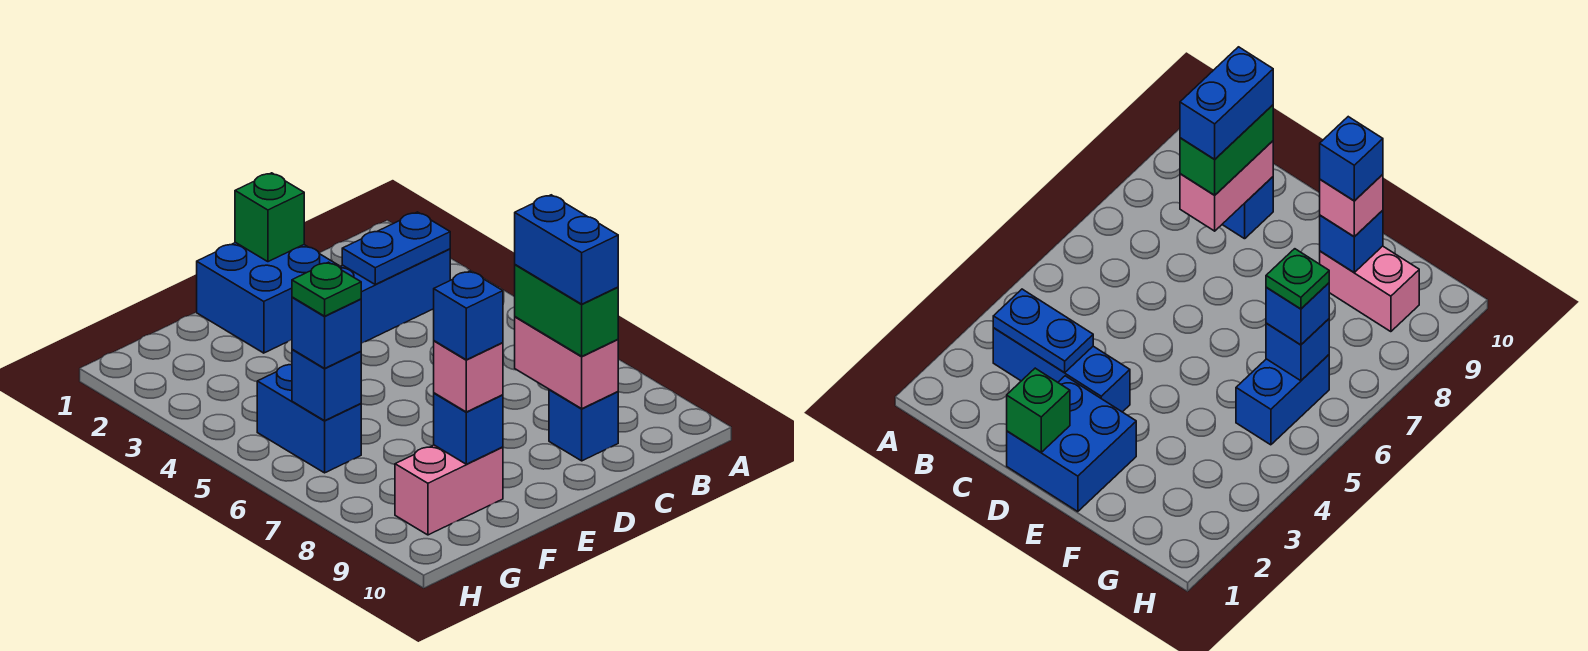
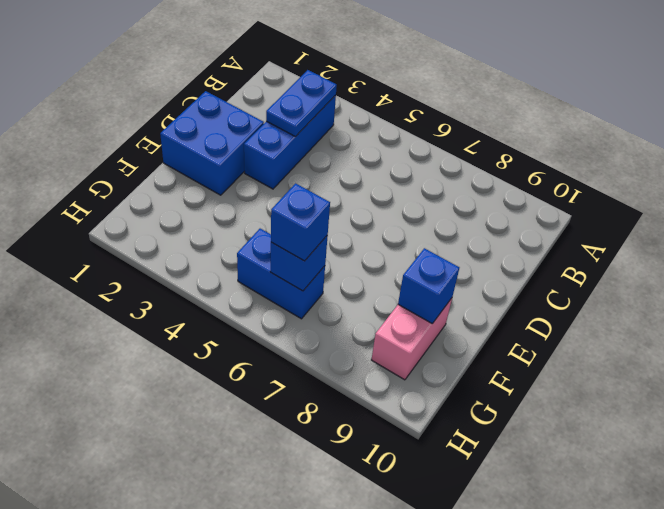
none -> blue brick C9 level 1
none -> pink brick C8:C9 level 2
none -> green brick D1 level 2

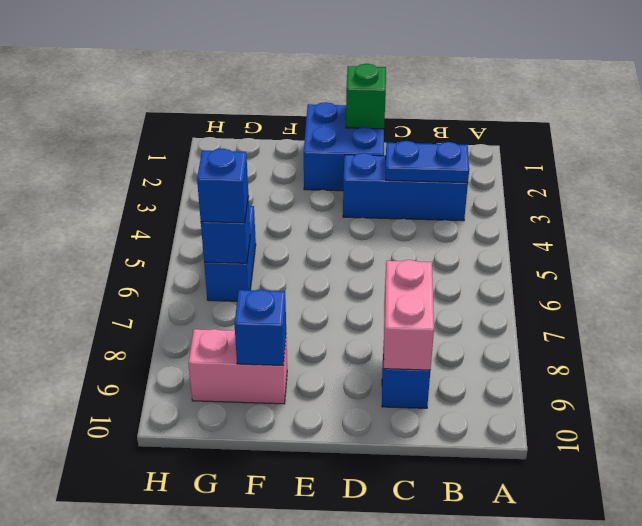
none -> green brick C8:C9 level 3
none -> pink brick F9 level 3
none -> blue brick C8:C9 level 4

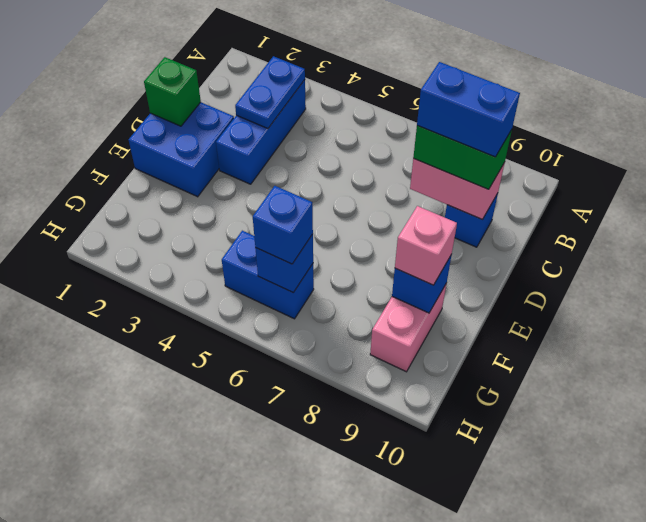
none -> blue brick F9 level 4
none -> green plate G6 level 4

